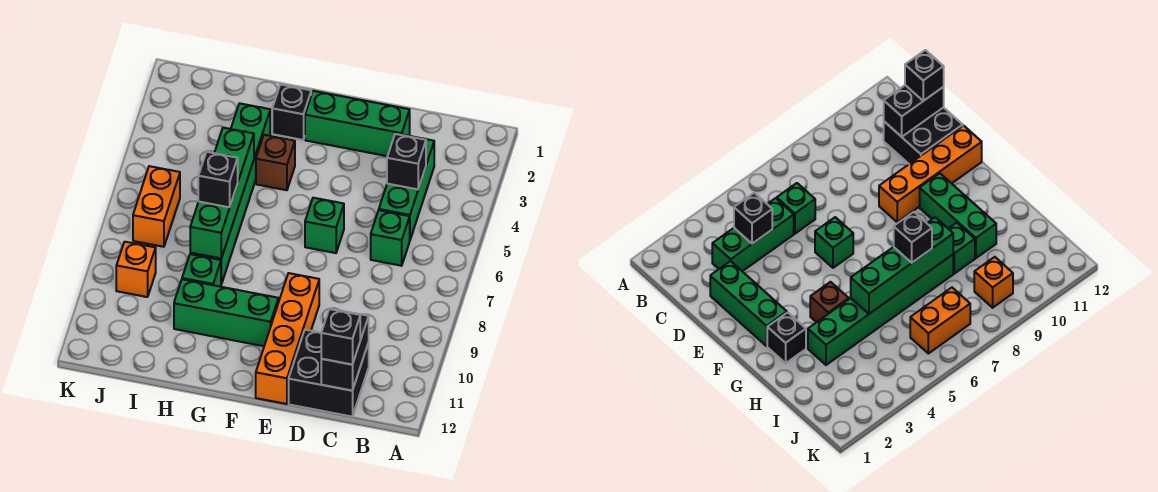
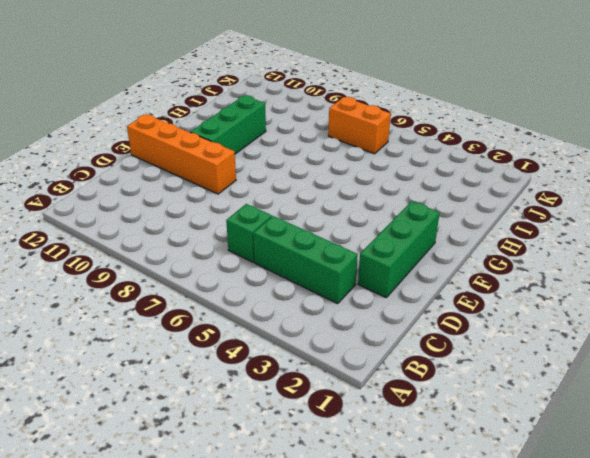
none -> black brick C11:D12 level 1
none -> green brick E6 level 1
none -> black brick G2 level 1

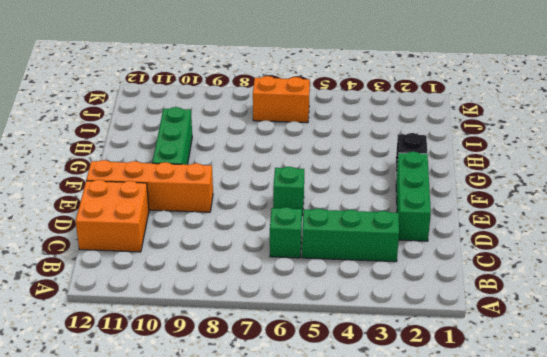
orange brick C11:D12 level 1 -> black brick C11:D12 level 1
none -> brown brick G4 level 1
none -> green brick H3:H8 level 1
none -> green brick H9 level 1

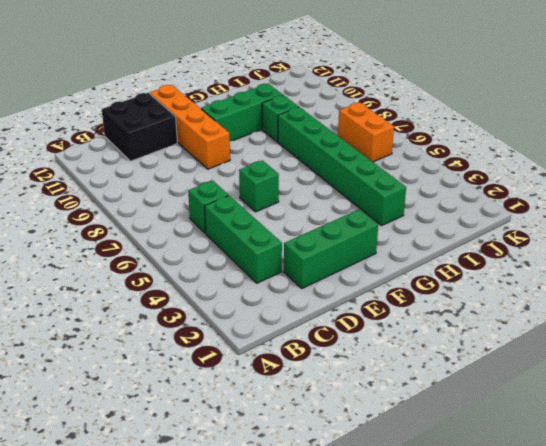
none -> black brick G2 level 1
none -> brown brick G4 level 1
none -> orange brick J9 level 1

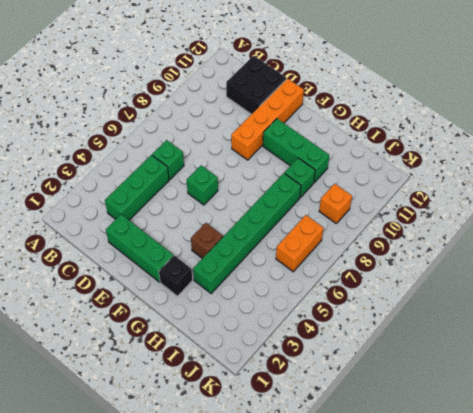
none -> black brick C4 level 2
none -> black brick C11:C12 level 2
none -> green brick H5:H8 level 2

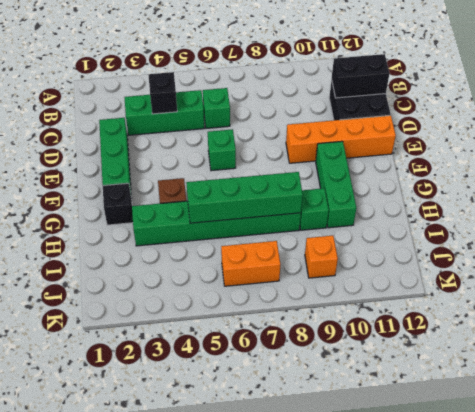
none -> black brick C12 level 3
none -> black brick H7 level 3

